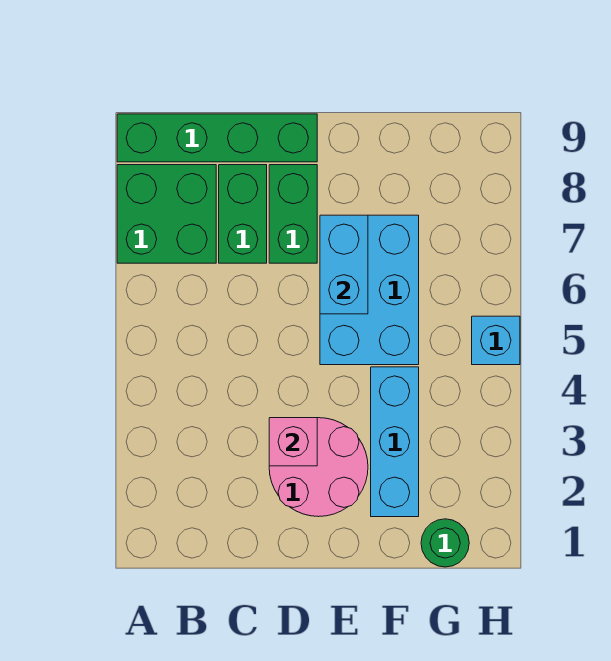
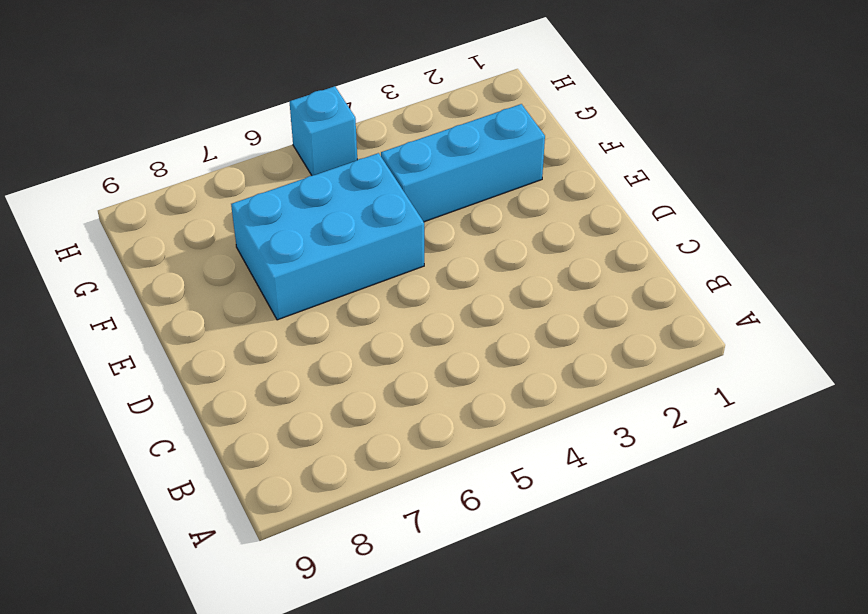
none -> green brick A7:B8 level 1
none -> green brick A9:D9 level 1

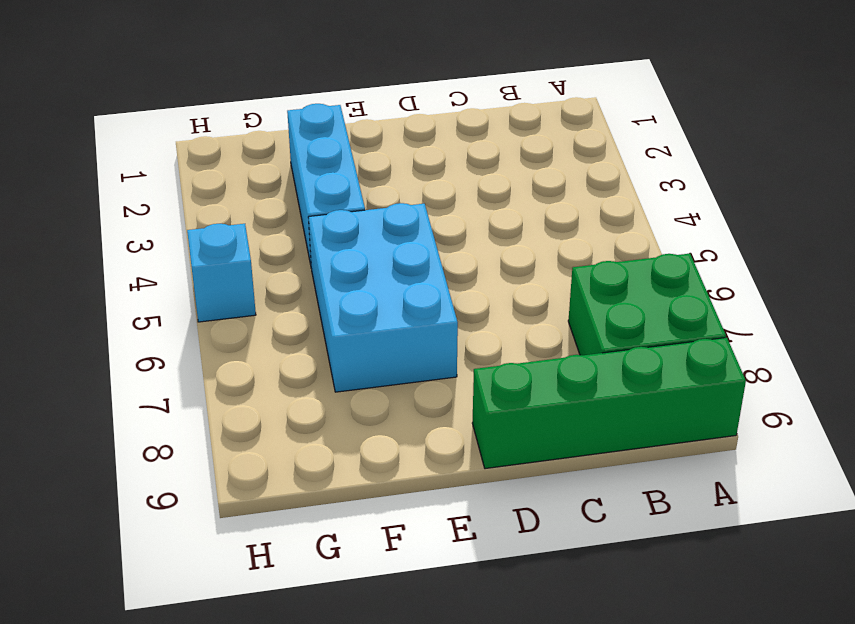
none -> green brick C7:C8 level 1
none -> pink round brick D2:E3 level 1

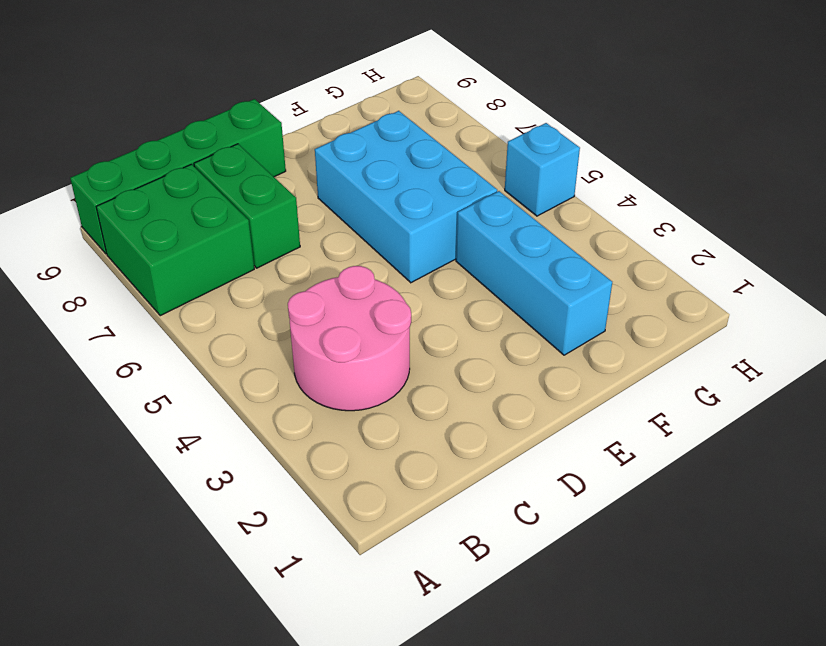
pink round brick B3:C4 level 1 -> pink round brick D2:E3 level 1
none -> green brick D7:D8 level 1
none -> green round brick G1 level 1

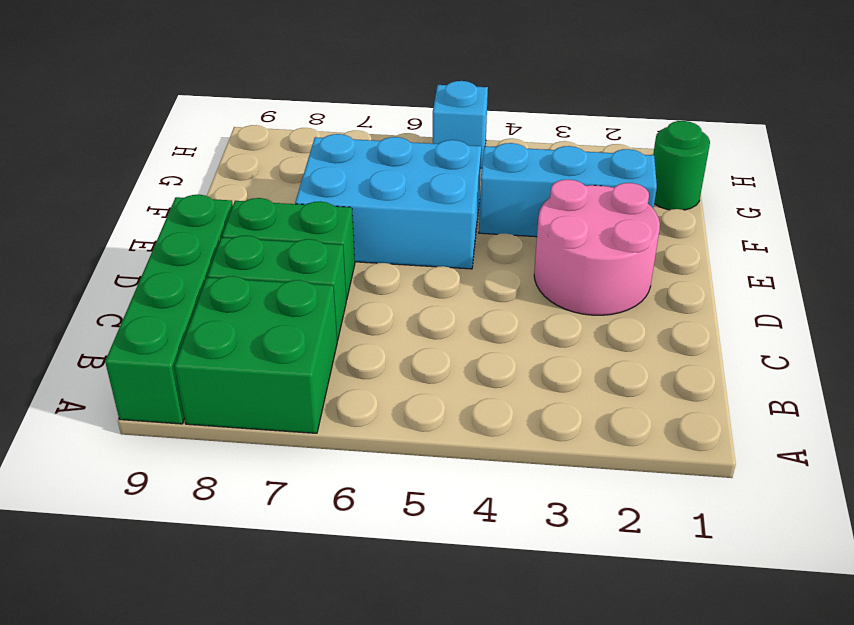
none -> pink brick D3 level 2
none -> cyan brick E6:E7 level 2

